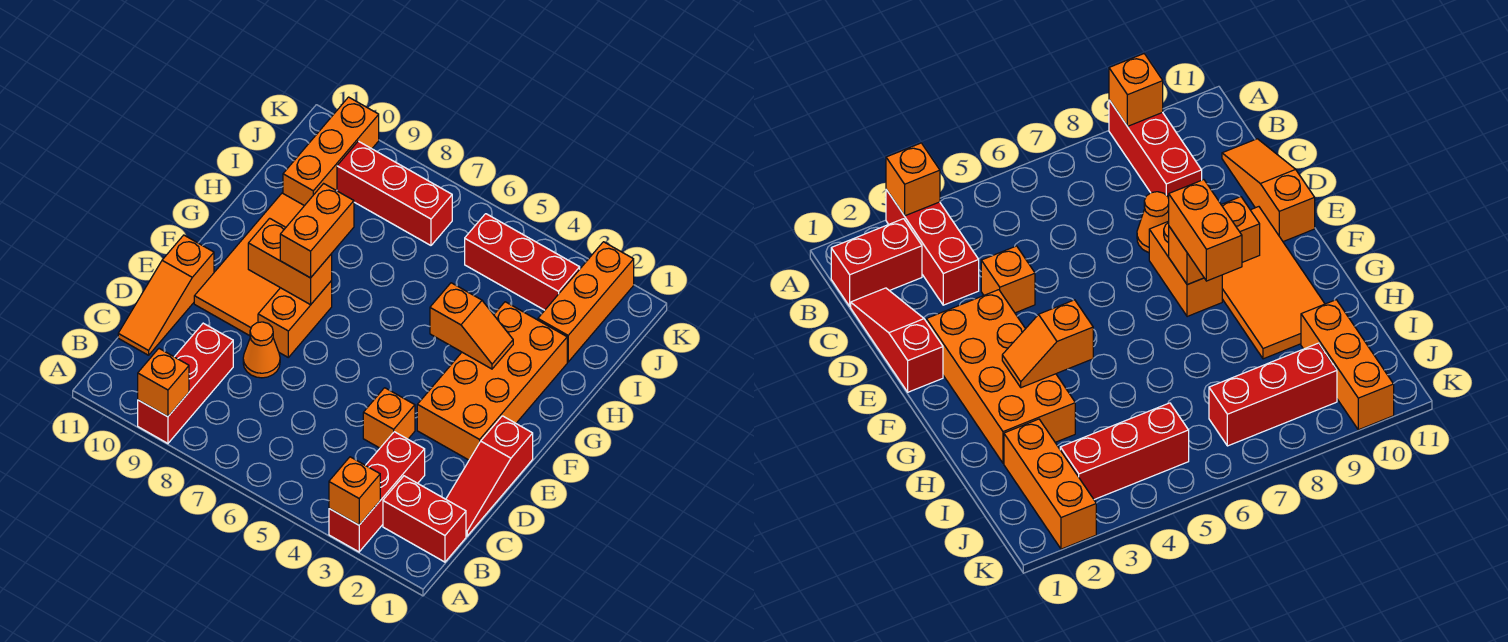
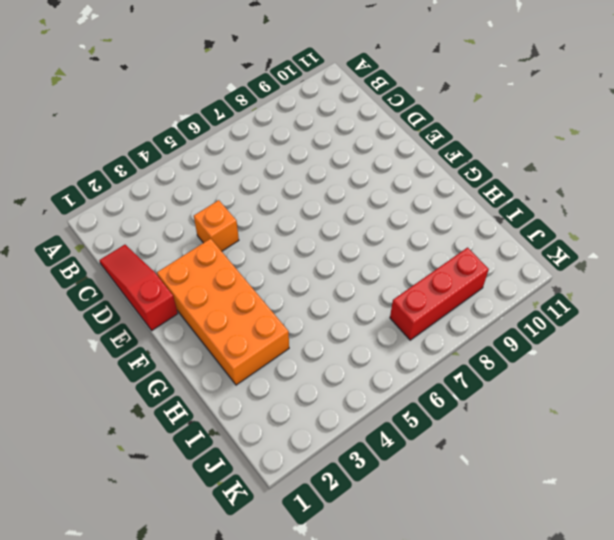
none -> red brick A3:C3 level 1
none -> red brick A9:C9 level 1
none -> red brick B1:B2 level 1

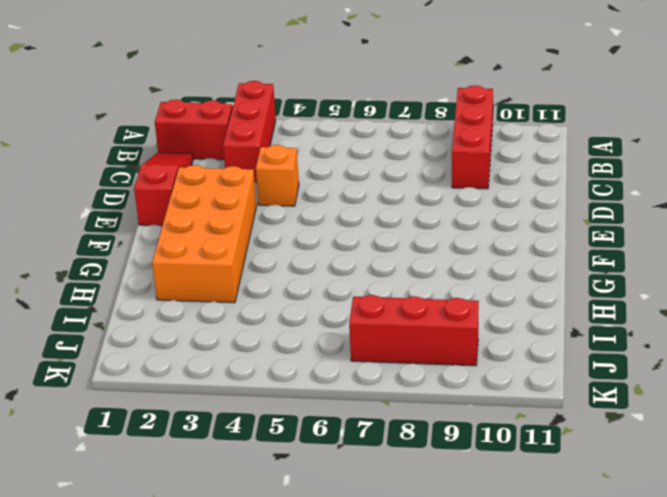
none -> orange slope C11:E11 level 1 top E
none -> orange cone D8 level 1
none -> orange brick E8:F8 level 1

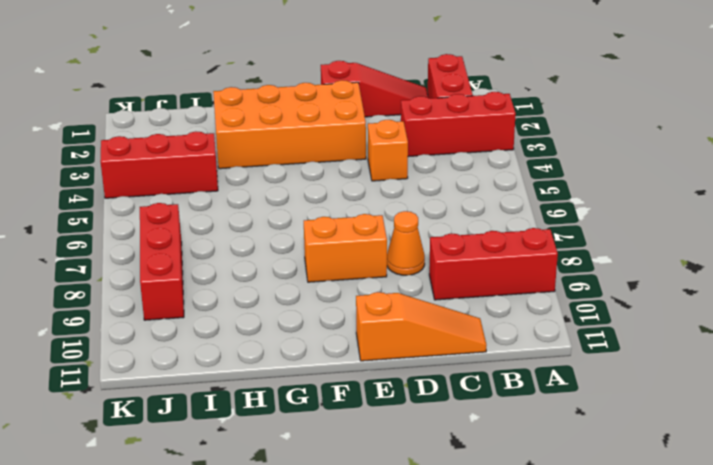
red brick I4:K4 level 1 -> red brick J3:J5 level 1
none -> orange tile E9:H10 level 1
none -> orange brick I2:K2 level 1
none -> orange brick I10:K10 level 1

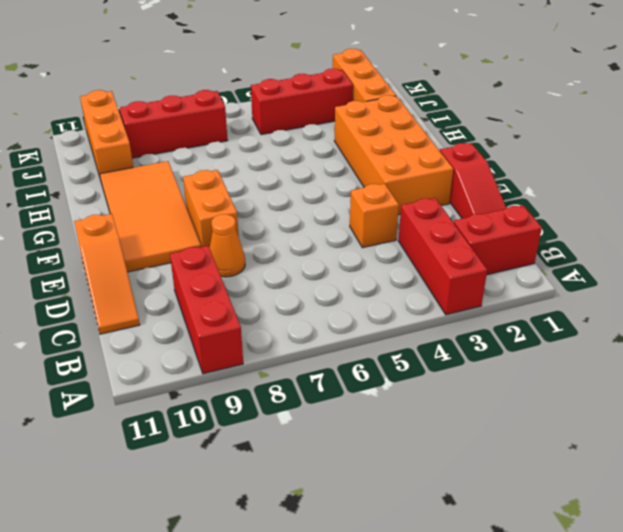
none -> orange brick A3 level 2
none -> orange brick A9 level 2
none -> orange brick F8:F9 level 2

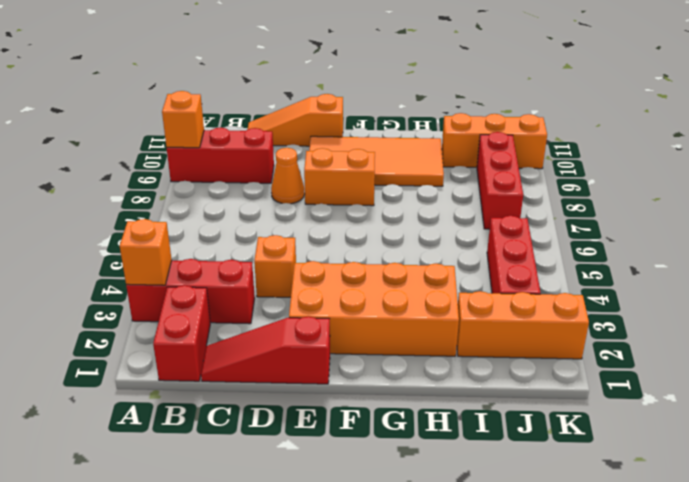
none -> orange brick F8:F9 level 2
none -> orange slope G3:G4 level 2 top 4
none -> orange brick F8:G8 level 3

